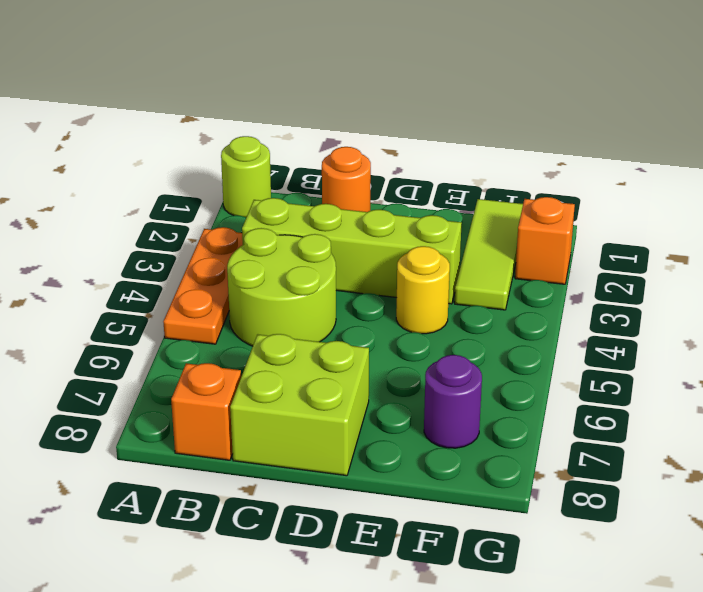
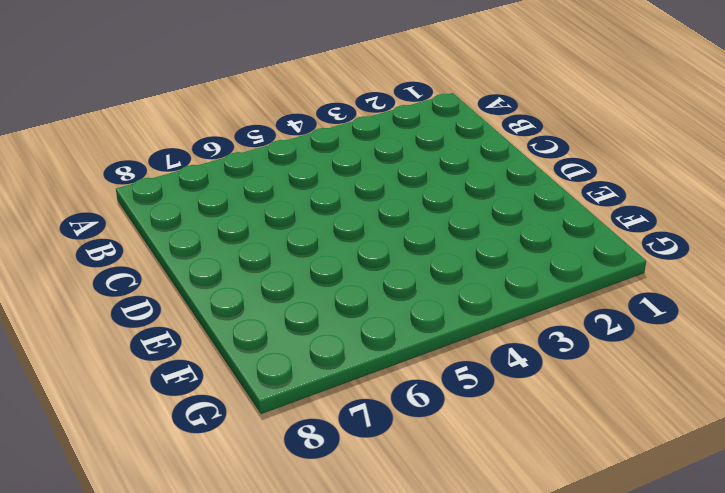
none -> lime round brick A1 level 1
none -> orange plate A3:A5 level 1

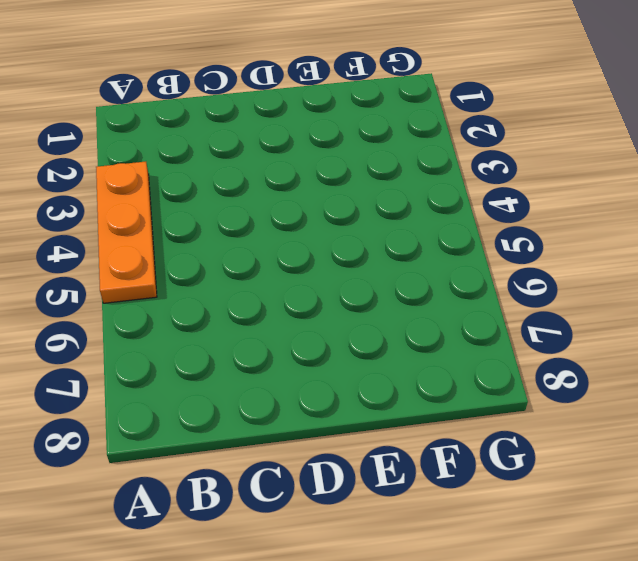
none -> lime round brick A1 level 1
none -> lime brick B3:E3 level 1

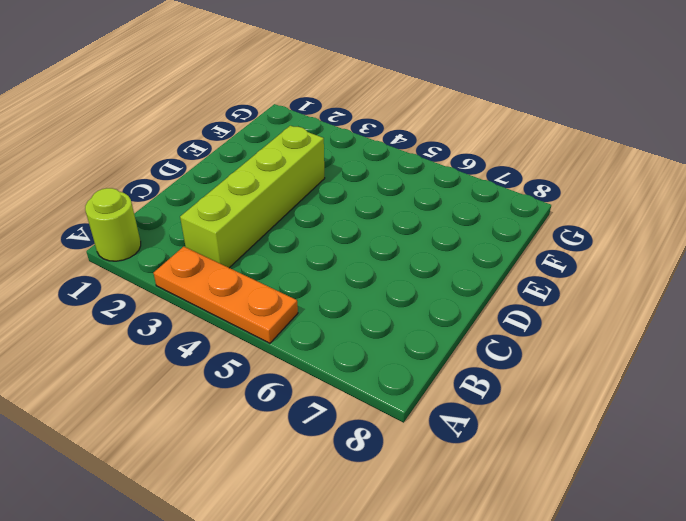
none -> lime round brick B4:C5 level 1
none -> orange brick B8 level 1

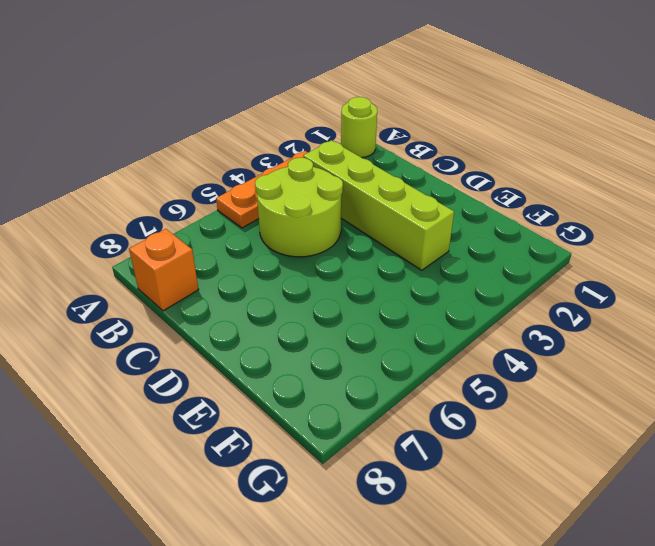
none -> orange round brick C1 level 1
none -> lime brick C7:D8 level 1

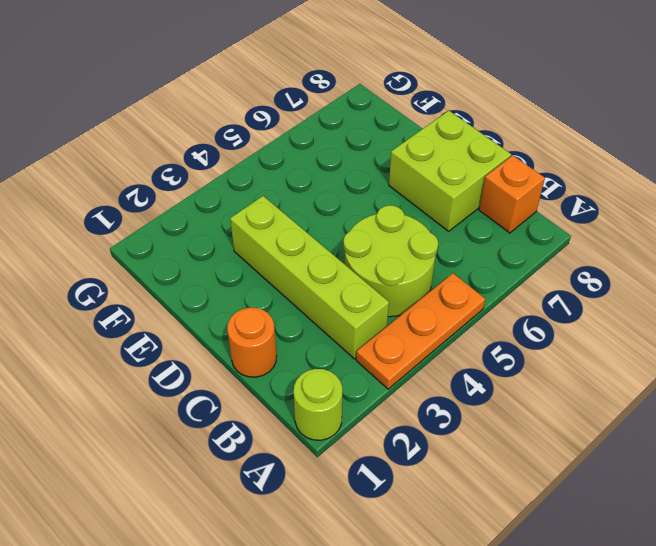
none -> yellow round brick E4 level 1
none -> lime tile F1:F3 level 1

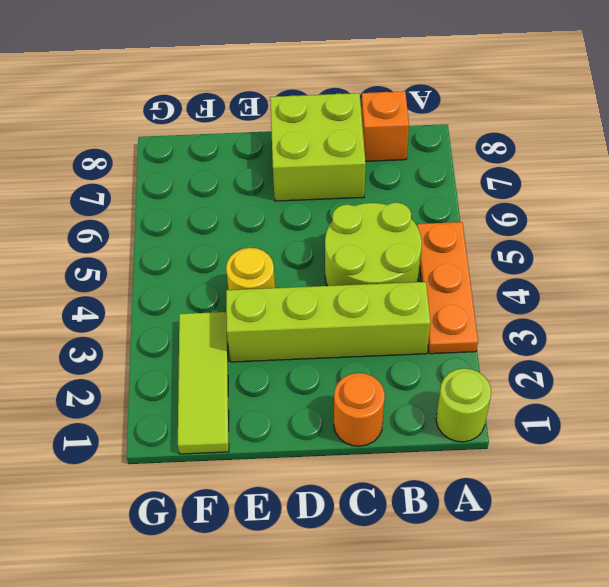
none -> purple round brick F7 level 1
none -> orange brick G2 level 1

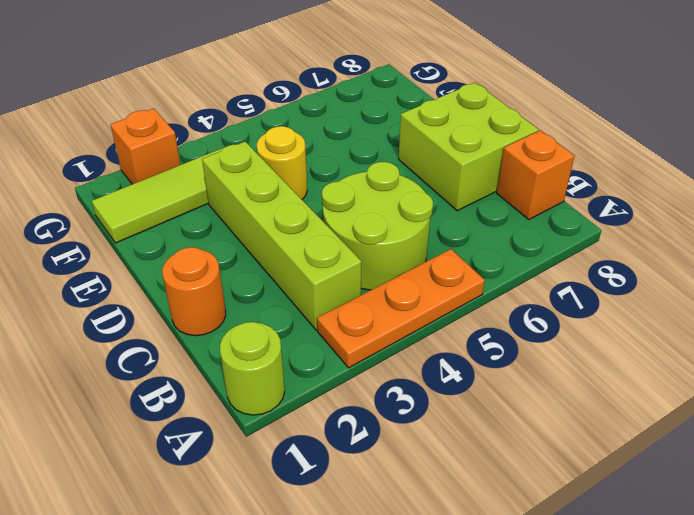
none -> purple round brick F7 level 1

